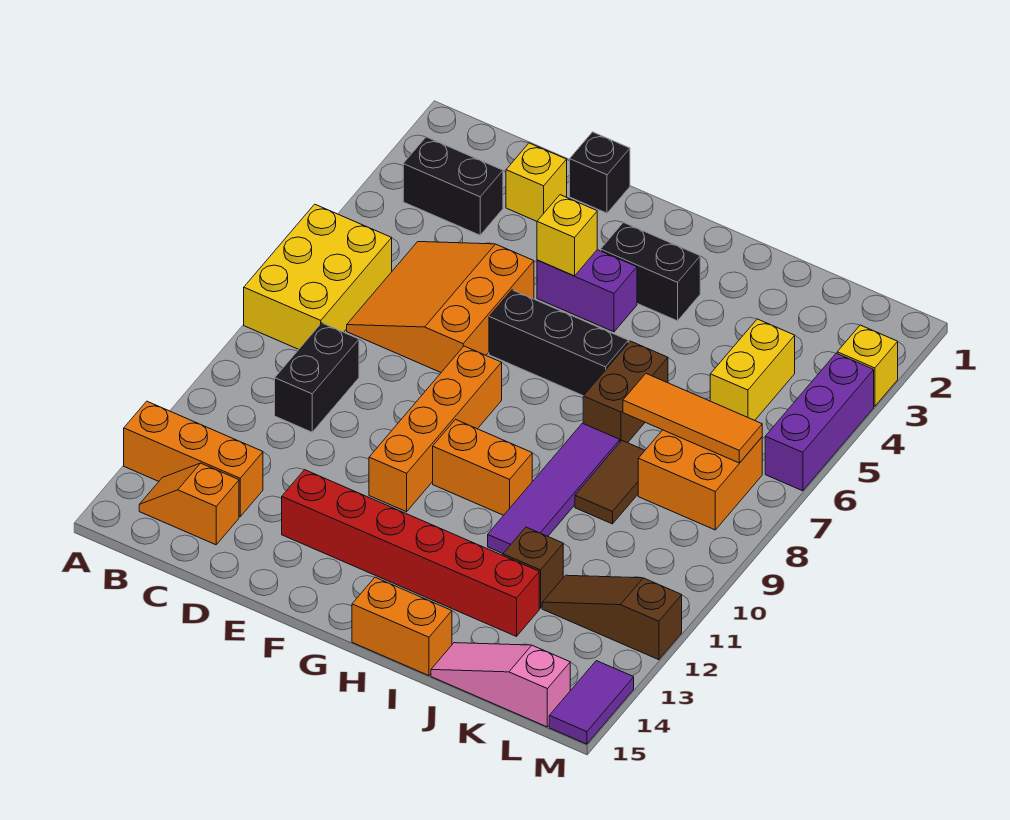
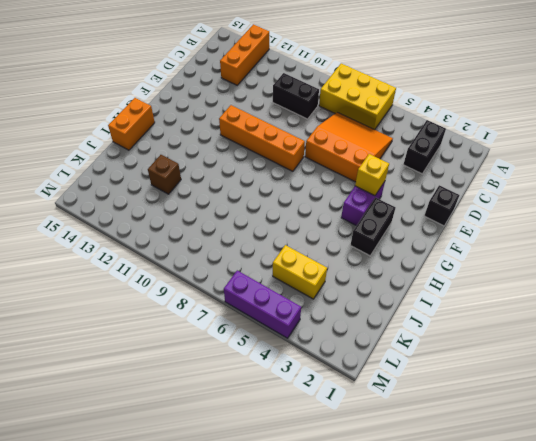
none -> orange slope B14:C14 level 1 top C
none -> yellow brick D2 level 1
none -> red brick E13:J13 level 1

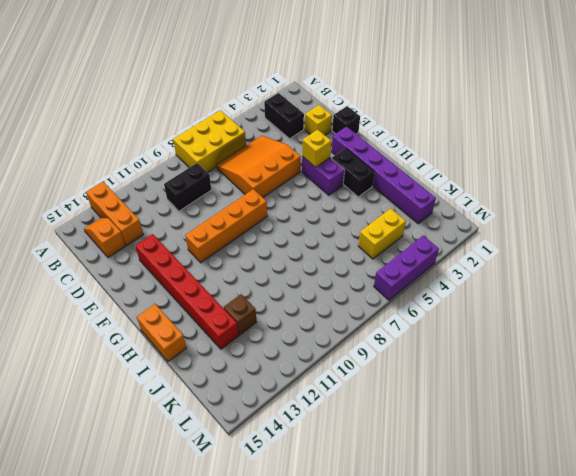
purple brick F2:K2 level 1 -> none
none -> black brick F6:H6 level 1
none -> orange brick G10:H10 level 1
none -> brown brick I6:I7 level 1

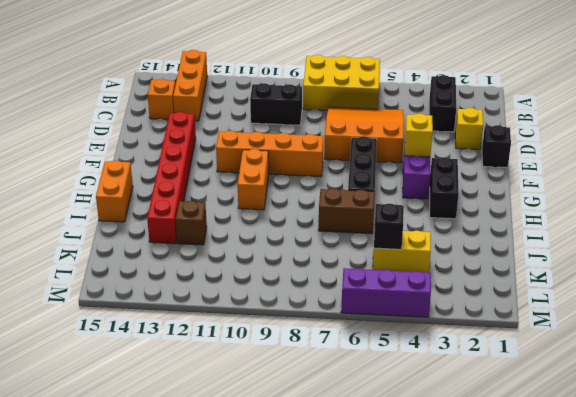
black brick K5 level 2 -> none
none -> purple tile I8:I11 level 1
none -> brown tile J8:J9 level 1
none -> pink slope J15:L15 level 1 top L

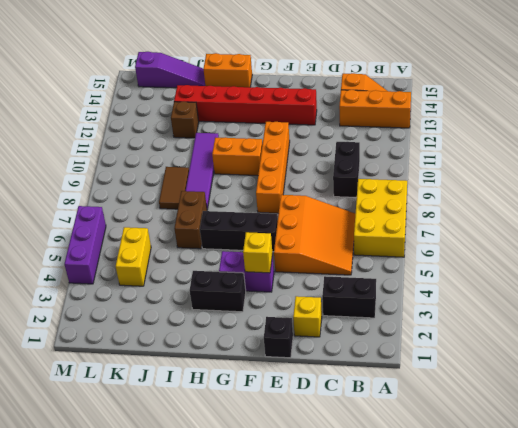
purple slope J15:L15 level 1 top L -> pink slope J15:L15 level 1 top L
none -> orange brick K7:L8 level 1
none -> brown slope K12:M12 level 1 top M
none -> yellow brick M3 level 1

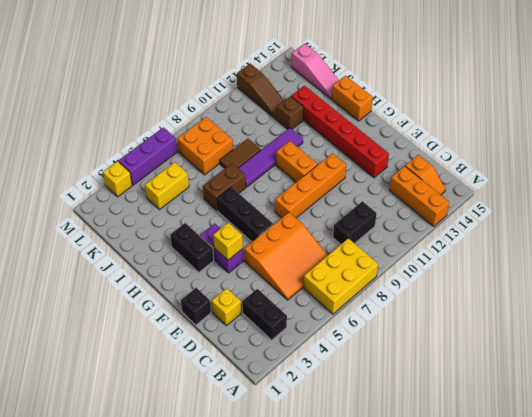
none -> purple tile M14:M15 level 1
none -> orange tile J7:L7 level 2

